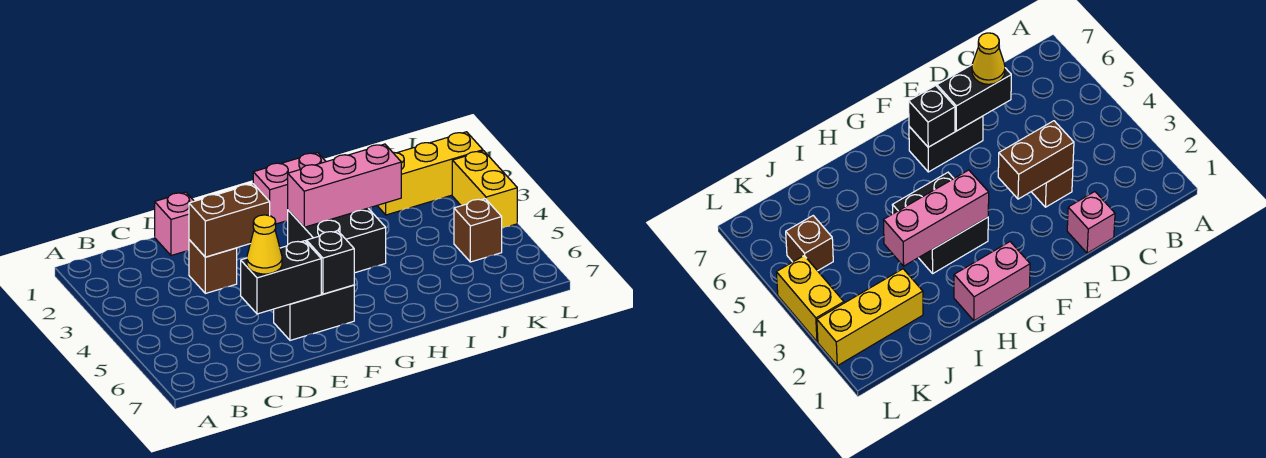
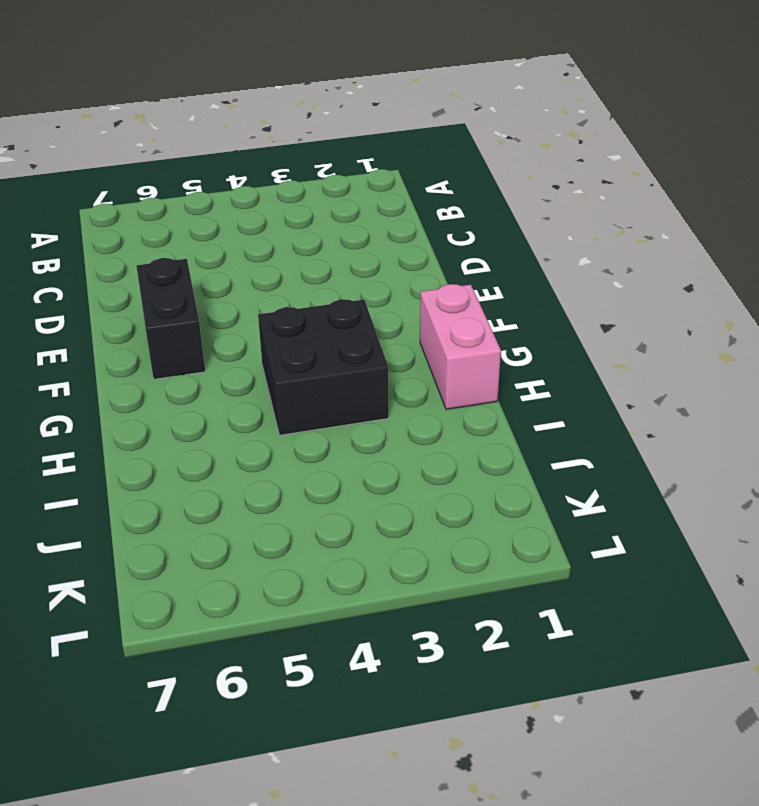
none -> pink brick D1 level 1
none -> brown brick D3 level 1
none -> yellow brick J2:L2 level 1

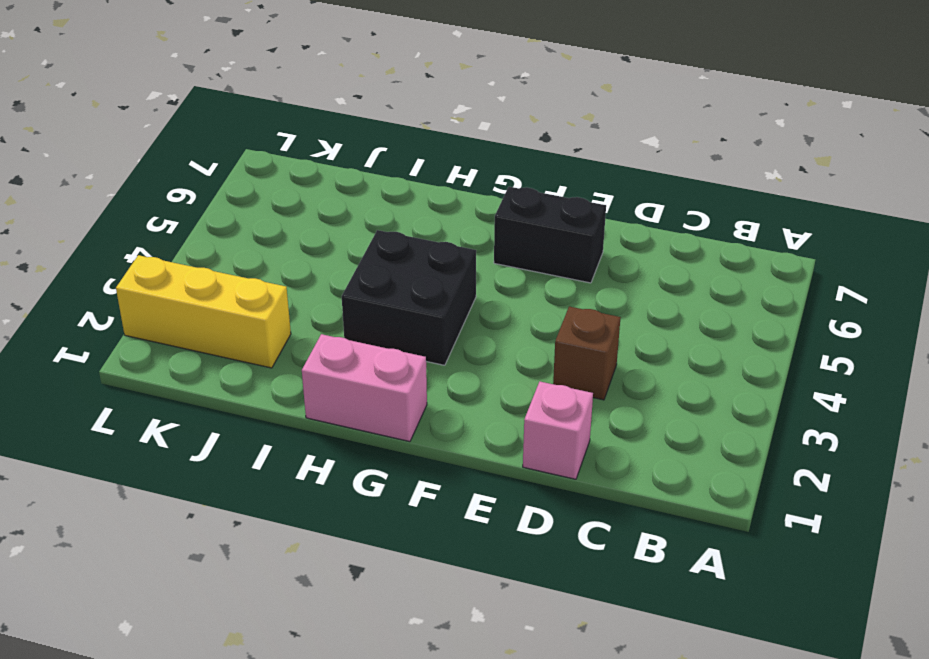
none -> brown brick K5 level 1
none -> yellow brick L3:L4 level 1
none -> brown brick D3:E3 level 2

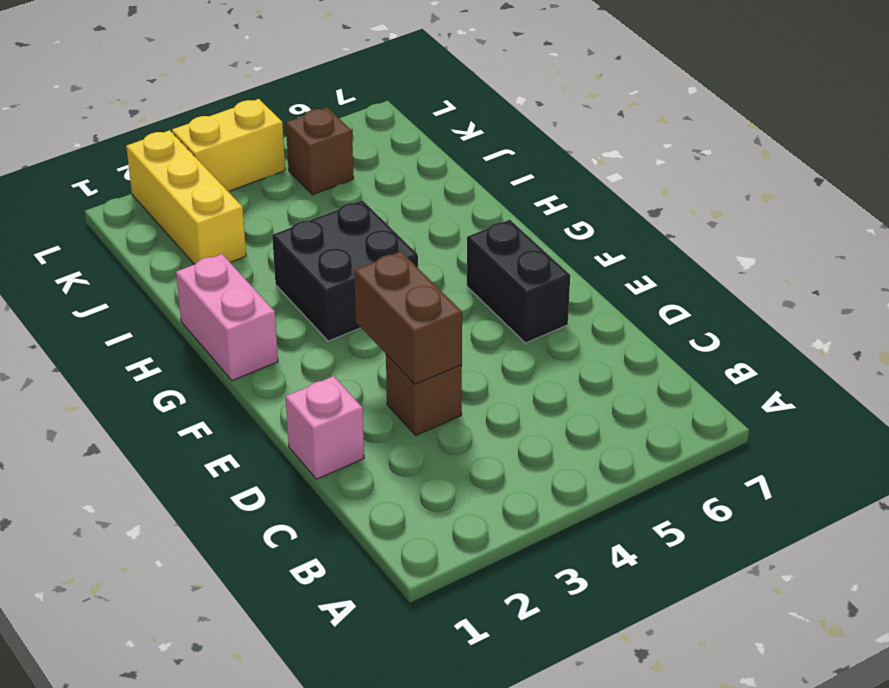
none -> black brick D6:E6 level 2
none -> black brick F6 level 2
none -> pink brick G3:I3 level 2

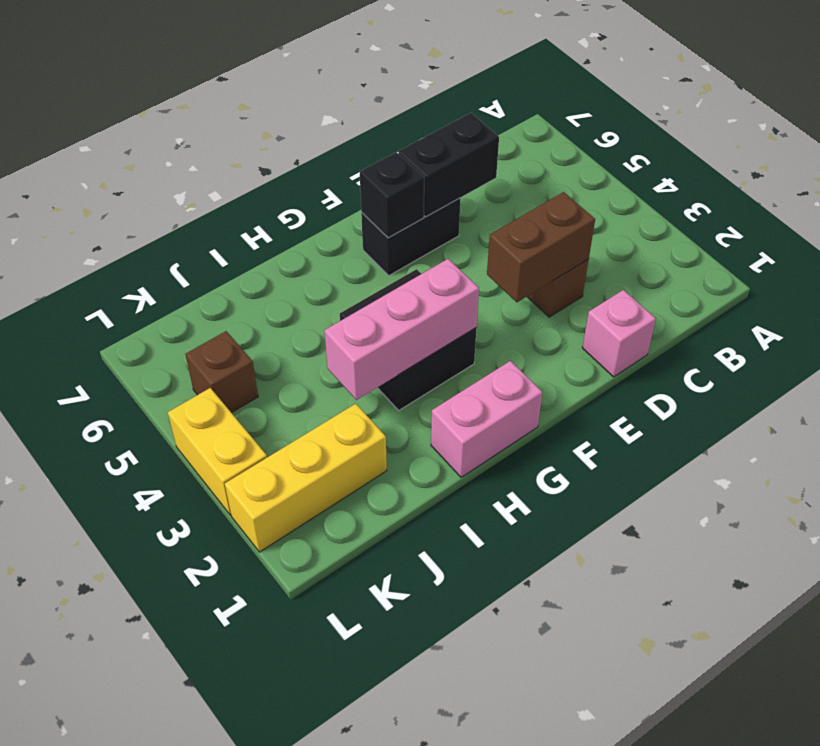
none -> yellow cone D6 level 3

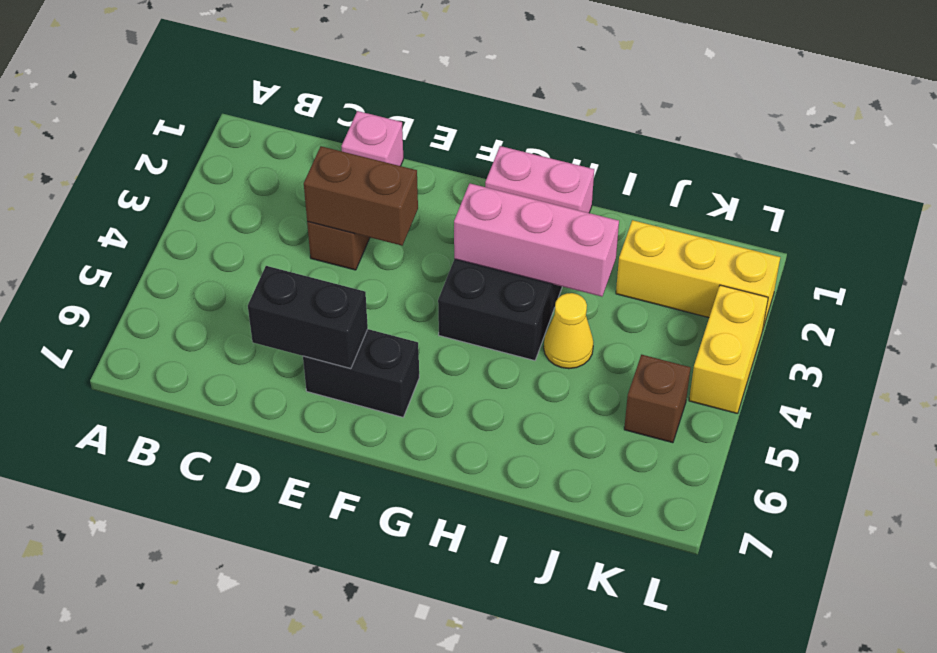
yellow cone I4 level 1 -> yellow cone D6 level 3
none -> black brick F6 level 2

